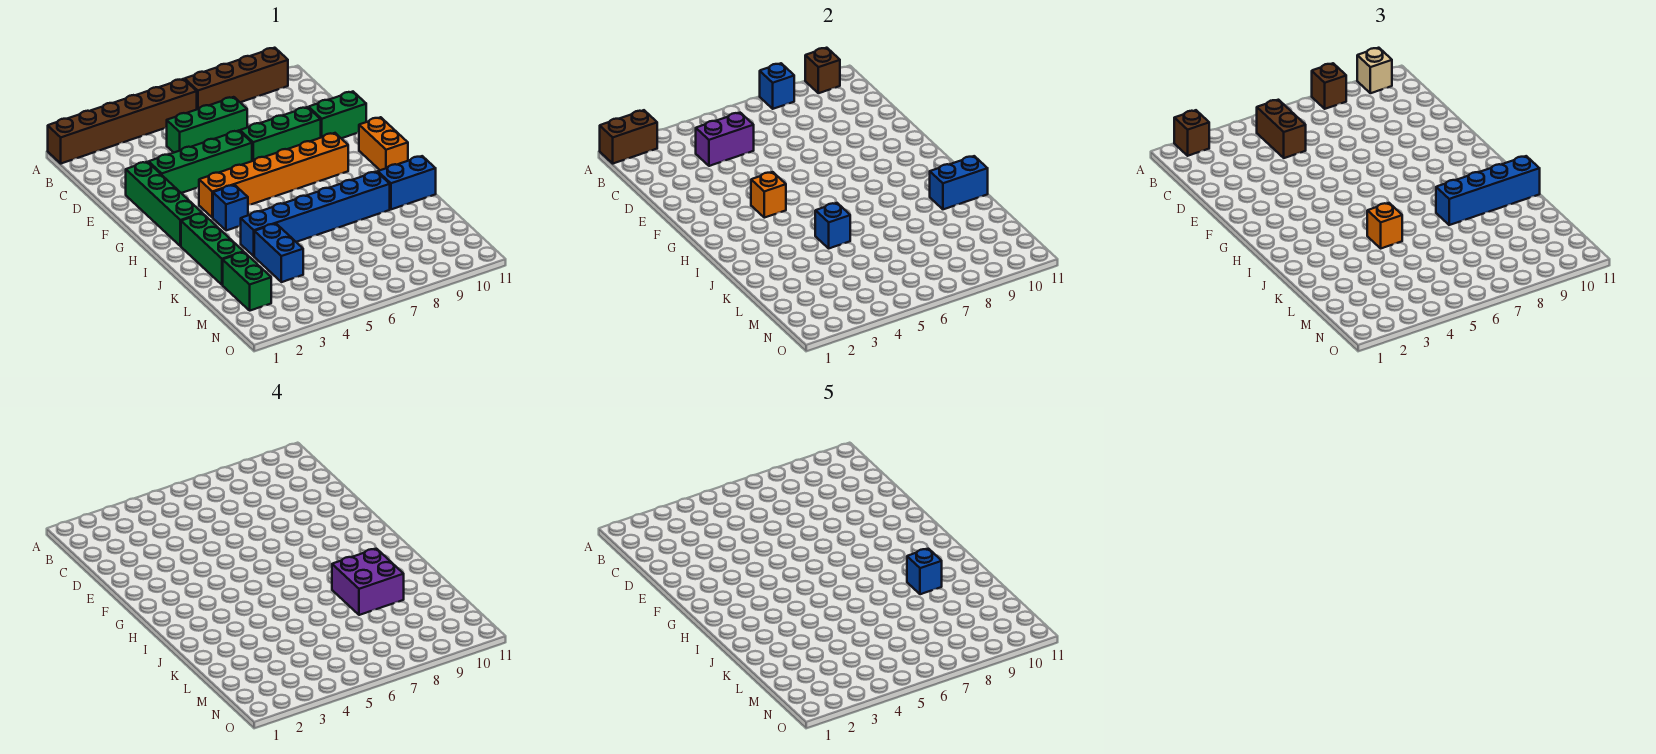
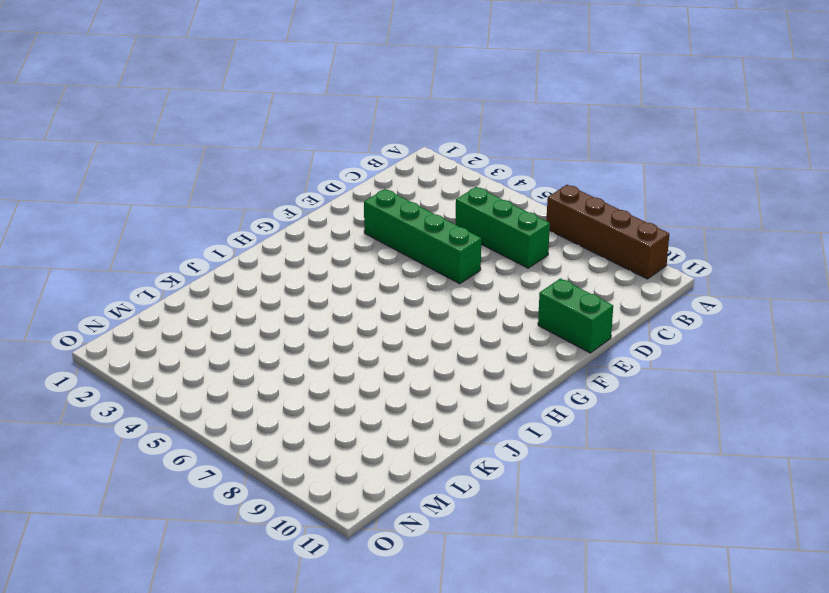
none -> brown brick A1:A6 level 1
none -> green brick E2:H2 level 1
none -> green brick E7:E9 level 1
none -> orange brick G4:G9 level 1

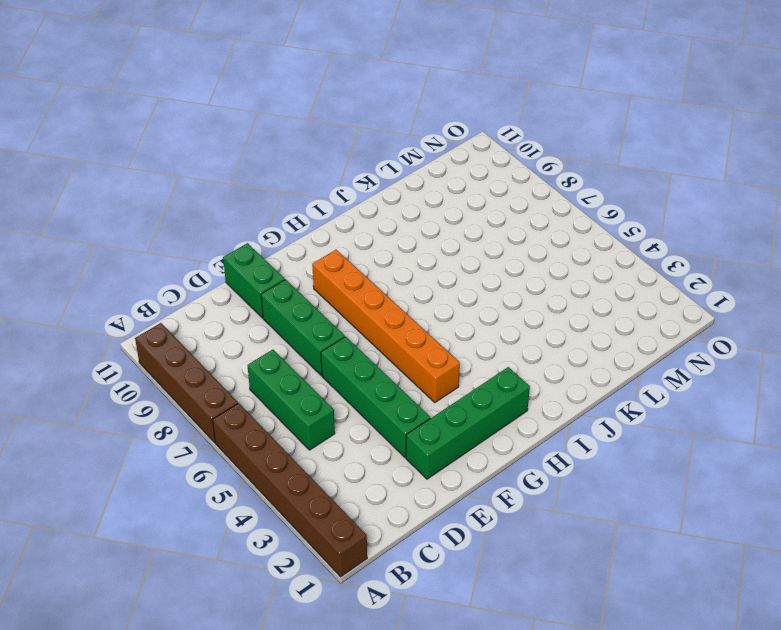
none -> orange brick G11:H11 level 1
none -> blue brick H4 level 1
none -> green brick I2:K2 level 1
none -> blue brick J4:J9 level 1

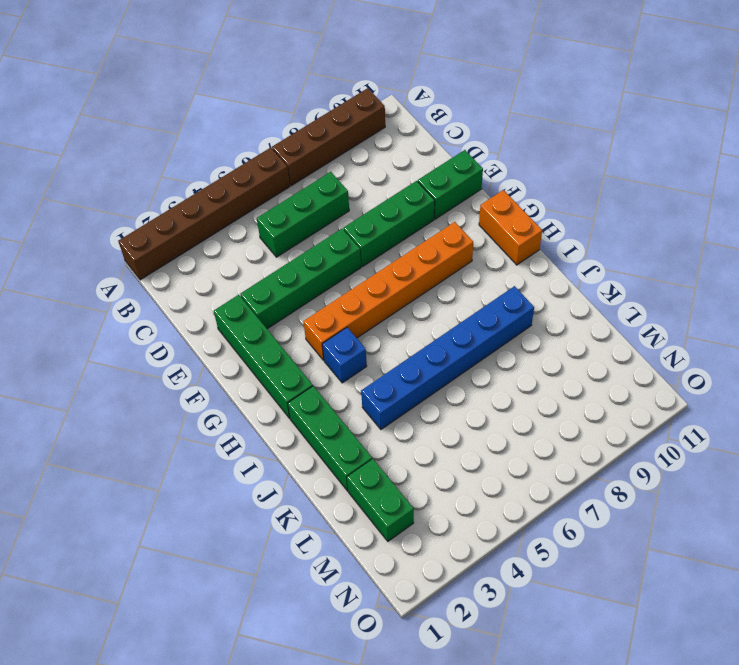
none -> blue brick J10:J11 level 1
none -> blue brick K4:L4 level 1
none -> brown brick A1:A2 level 2
none -> blue brick A8 level 2

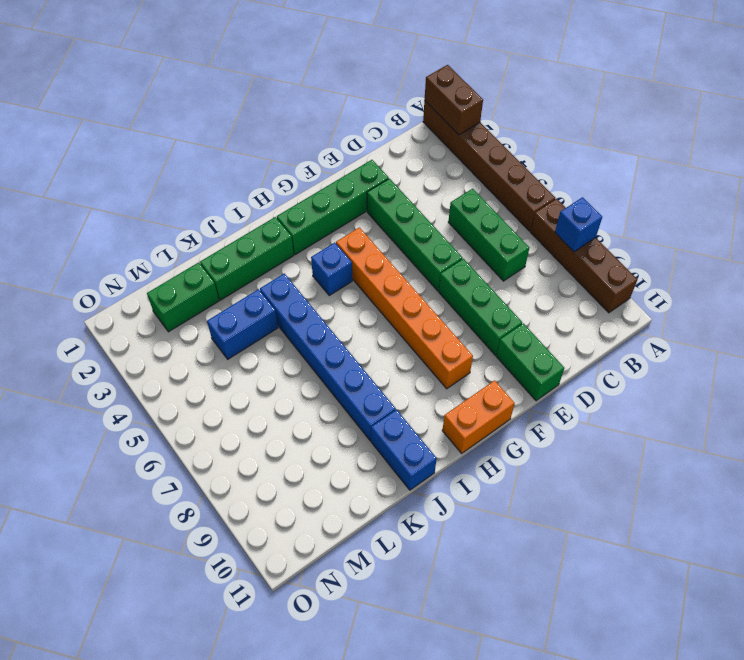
none -> brown brick A10 level 2
none -> purple brick C4:C5 level 2
none -> orange brick G4 level 2
none -> blue brick J5 level 2

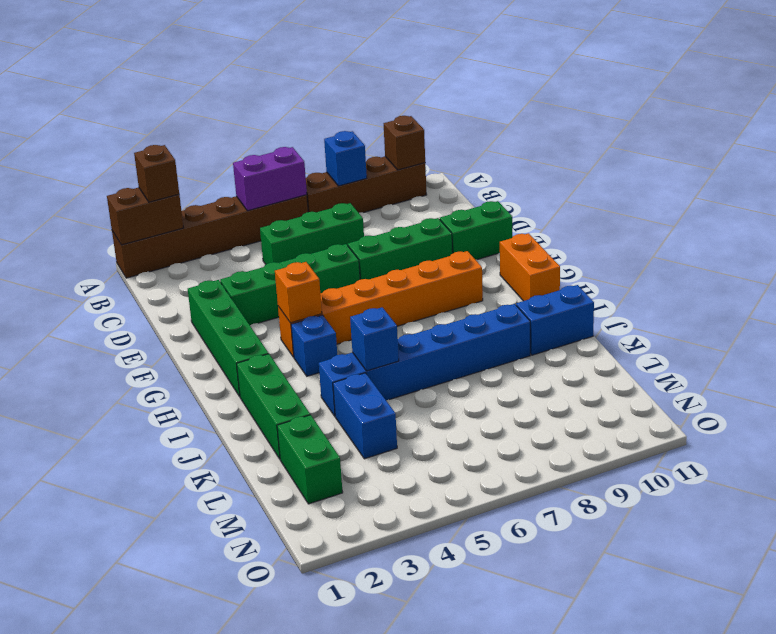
purple brick A5:A6 level 2 -> purple brick C4:C5 level 2
none -> blue brick J10:J11 level 2
none -> brown brick A8 level 3
none -> tan brick A10 level 3
none -> brown brick B5:C5 level 3

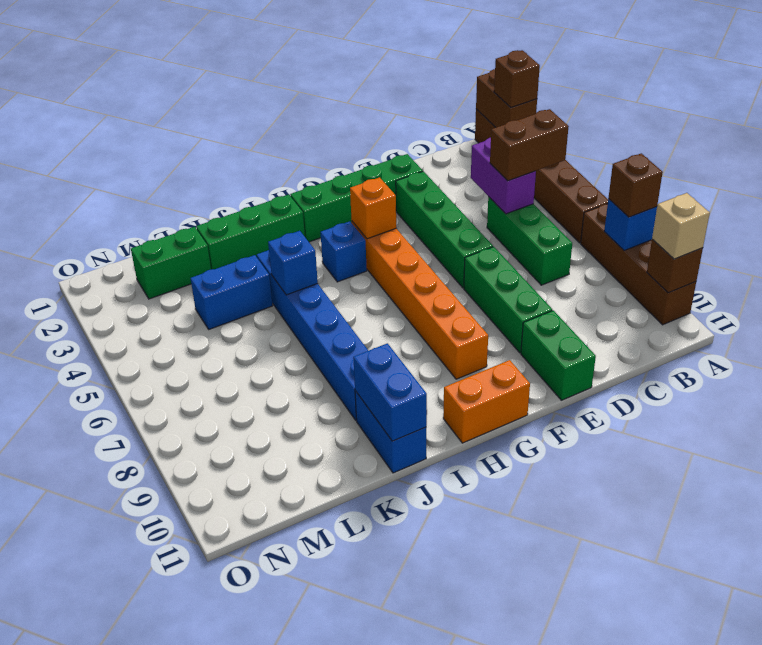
none -> orange brick J5 level 3
none -> blue brick J8:J11 level 3
none -> purple brick J8:K9 level 4
none -> blue brick J9 level 5

